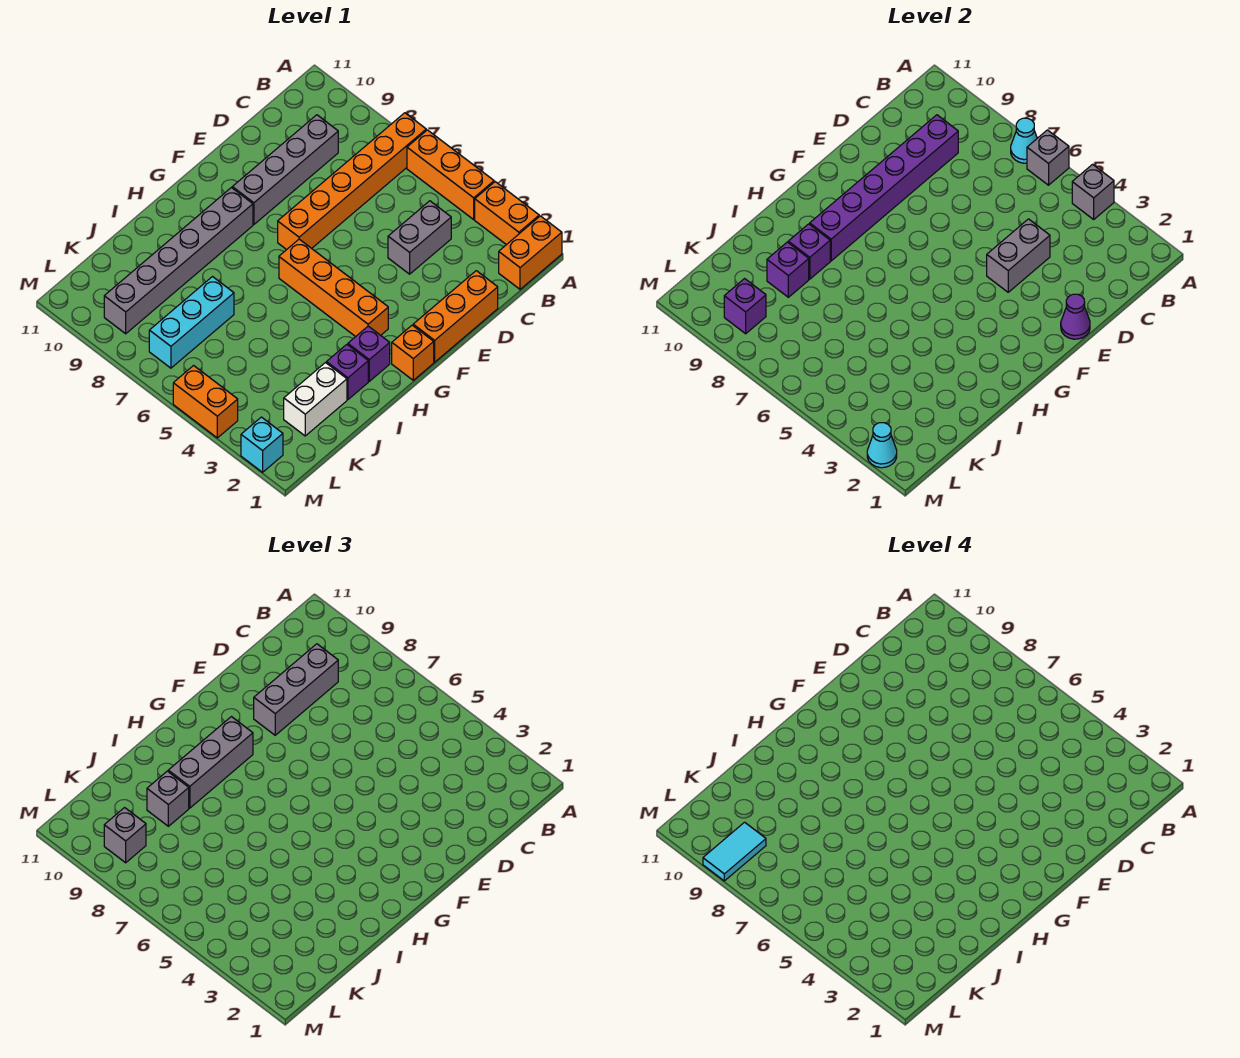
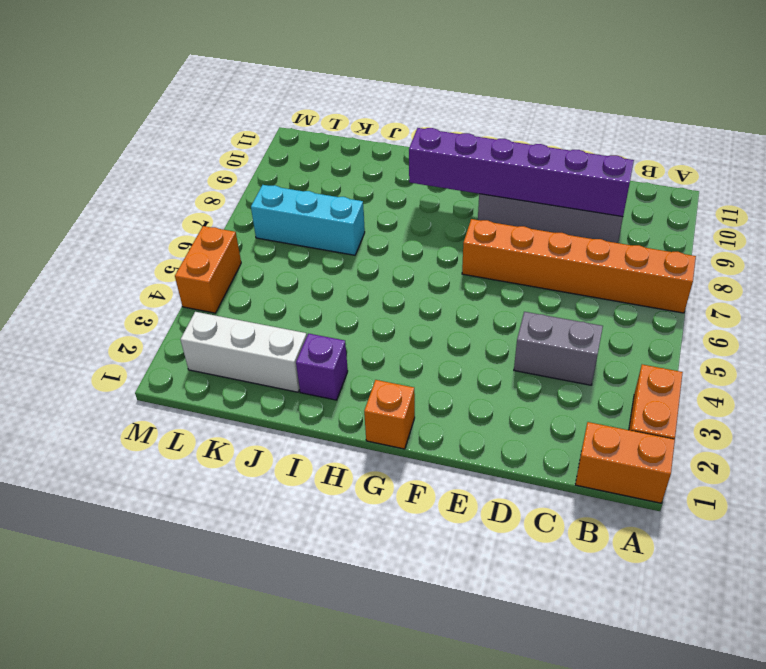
white brick J2:L2 level 1 -> white brick J2:K2 level 1
none -> orange brick A4:A6 level 1
none -> orange brick D1:F1 level 1
none -> orange brick G3:G6 level 1
none -> grey brick G9:L9 level 1

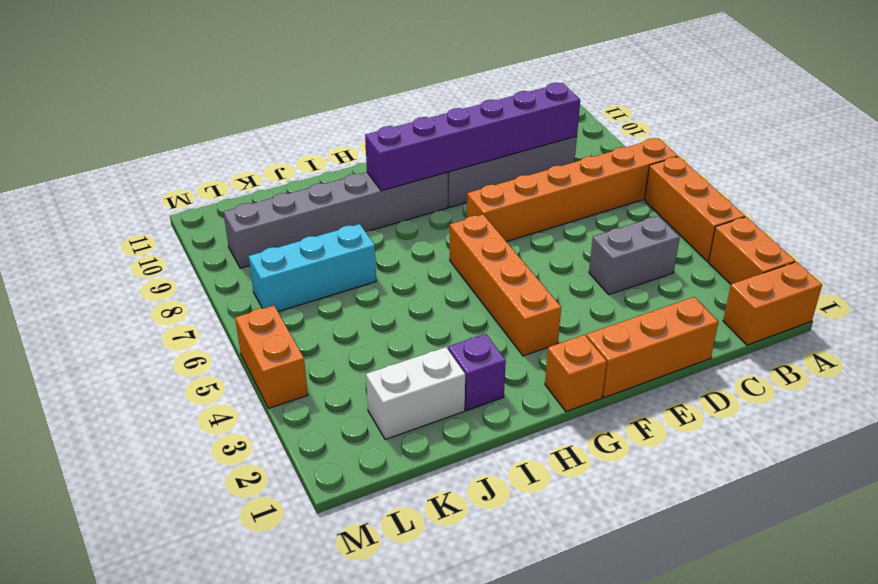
none -> purple brick H2 level 1
none -> cyan brick M2 level 1
none -> grey brick A4 level 2
none -> grey brick A6 level 2

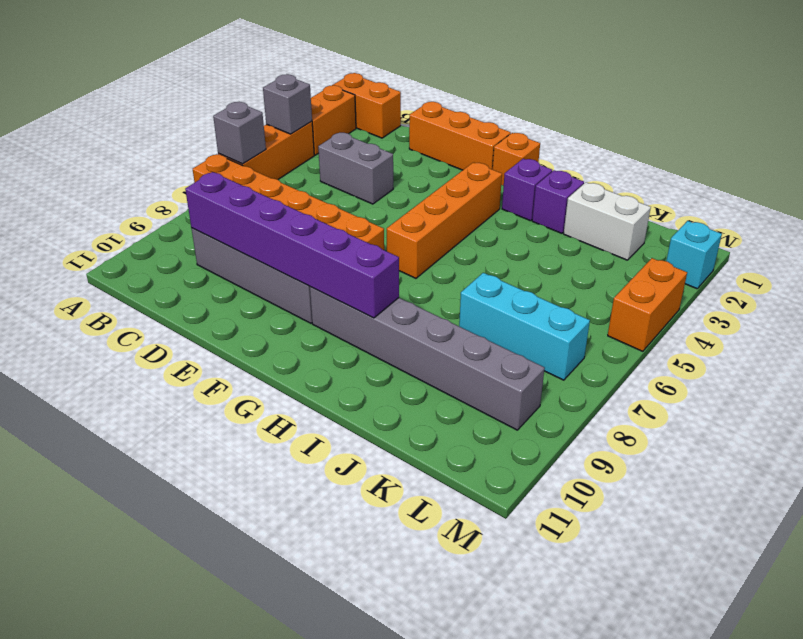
none -> cyan cone A7 level 2
none -> grey brick D4:E4 level 2
none -> purple cone E1 level 2
none -> purple brick I9 level 2

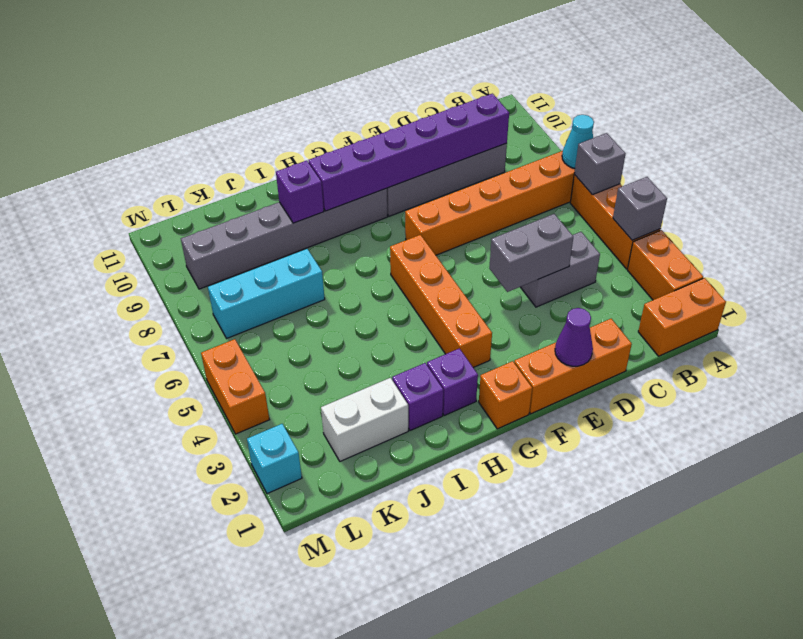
none -> purple brick J9 level 2
none -> purple brick L9 level 2
none -> cyan cone M2 level 2
none -> grey brick C9:E9 level 3

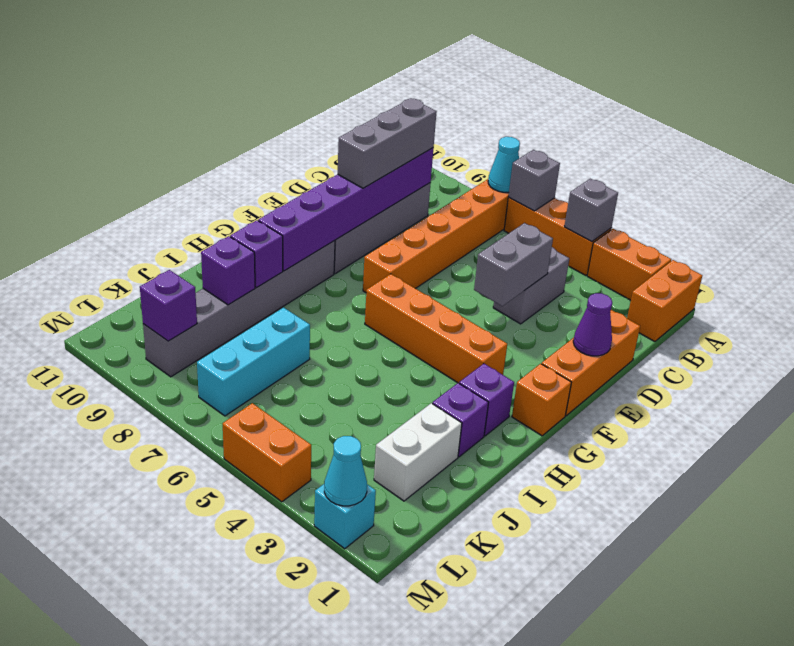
none -> grey brick G9:I9 level 3
none -> grey brick J9 level 3
none -> grey brick L9 level 3
none -> cyan tile L9:M9 level 4

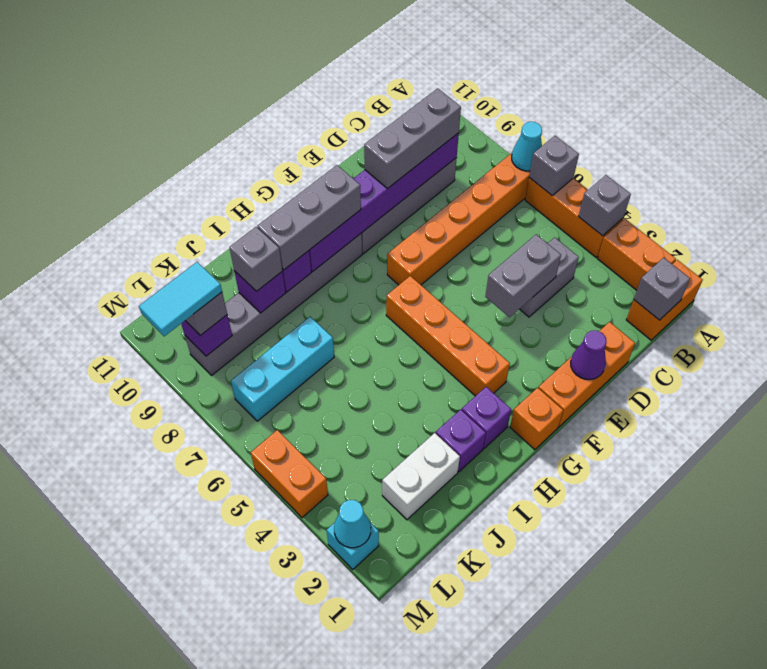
grey brick B1 level 2 -> none

